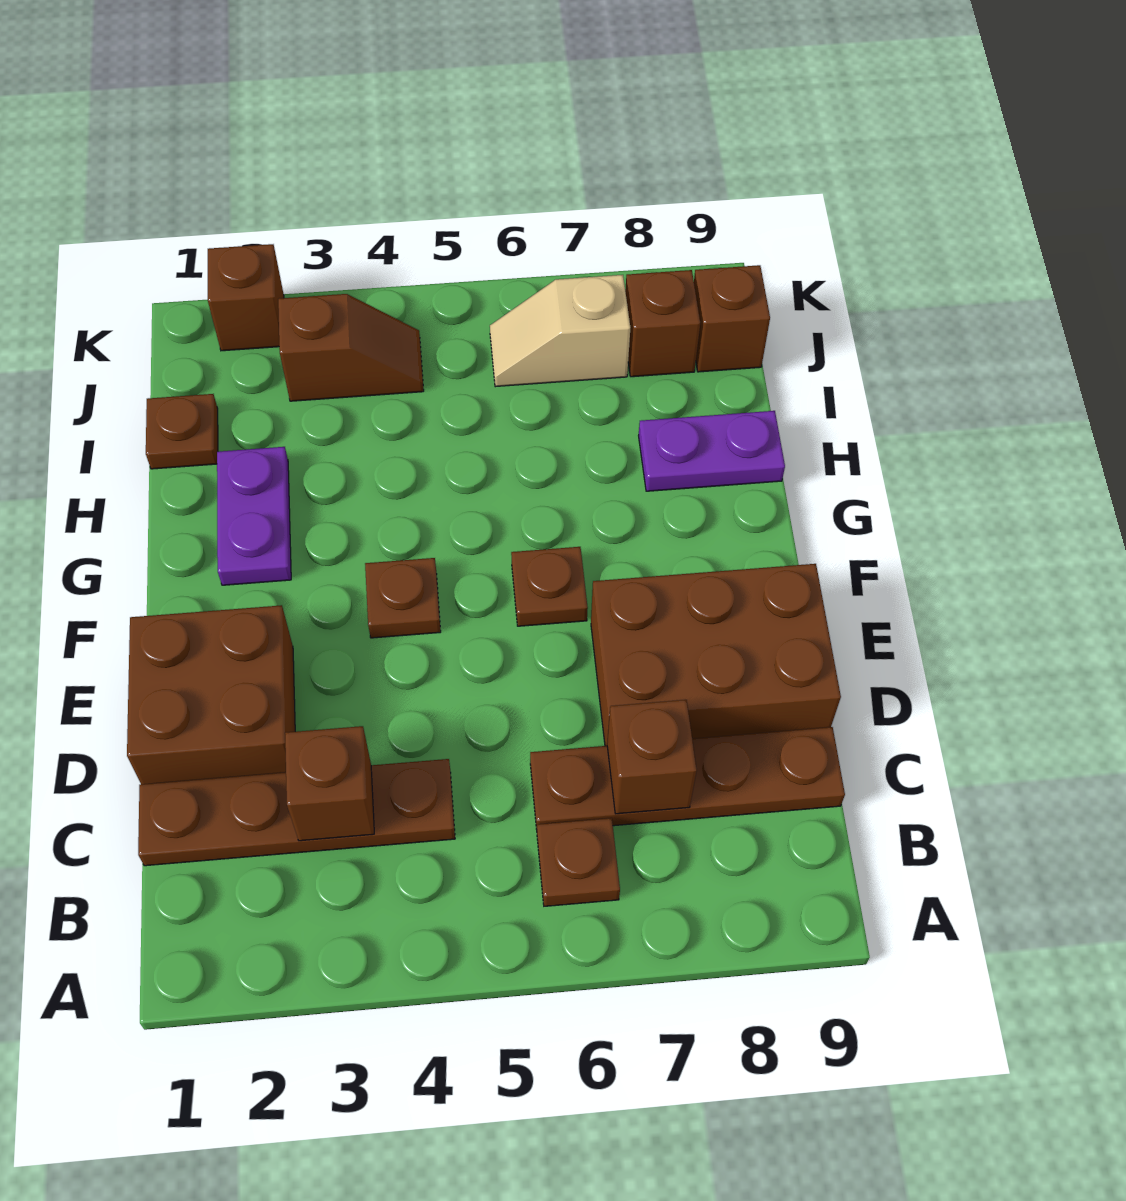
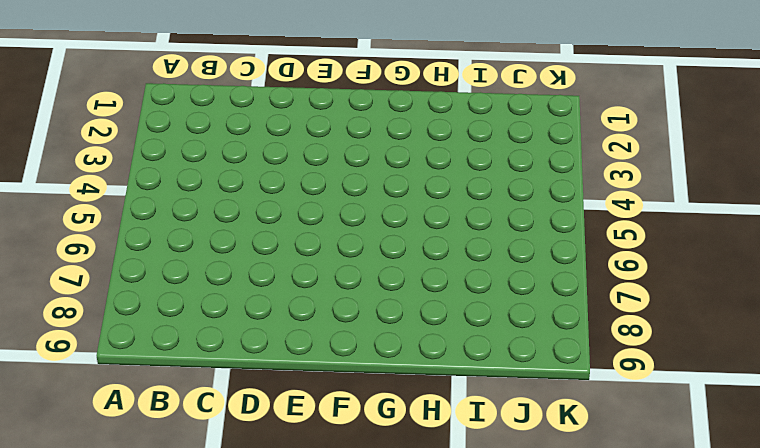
none -> brown plate B6 level 1
none -> brown plate C1:C4 level 1
none -> brown plate C6:C9 level 1

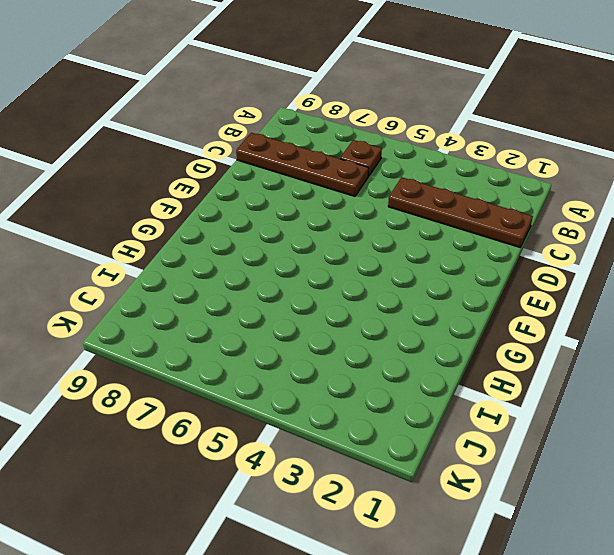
none -> brown brick D1:E2 level 1
none -> brown brick D7:E9 level 1
none -> brown plate F4 level 1

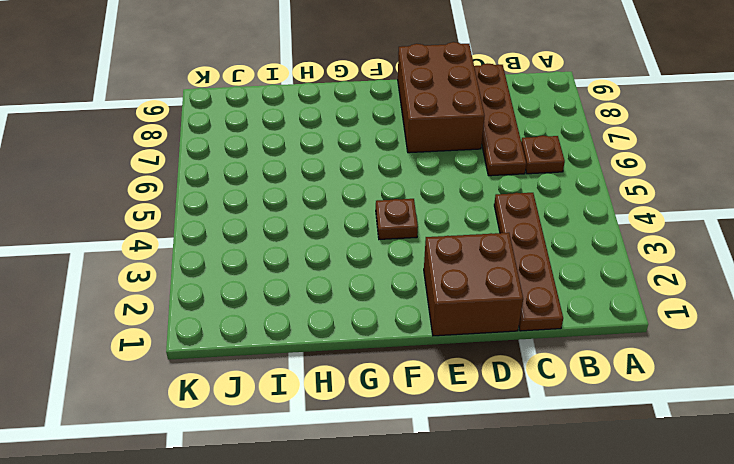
none -> brown plate F6 level 1
none -> purple plate G2:H2 level 1
none -> purple plate H8:H9 level 1

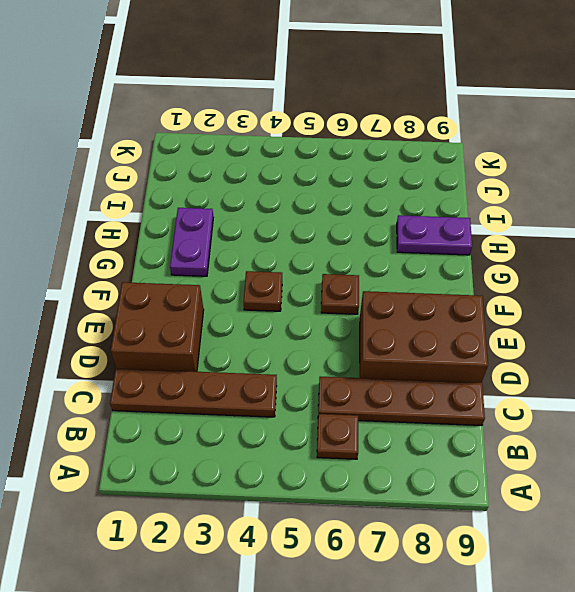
none -> brown plate I1 level 1
none -> brown slope J3:J4 level 1 top 3
none -> tan slope J6:J7 level 1 top 7

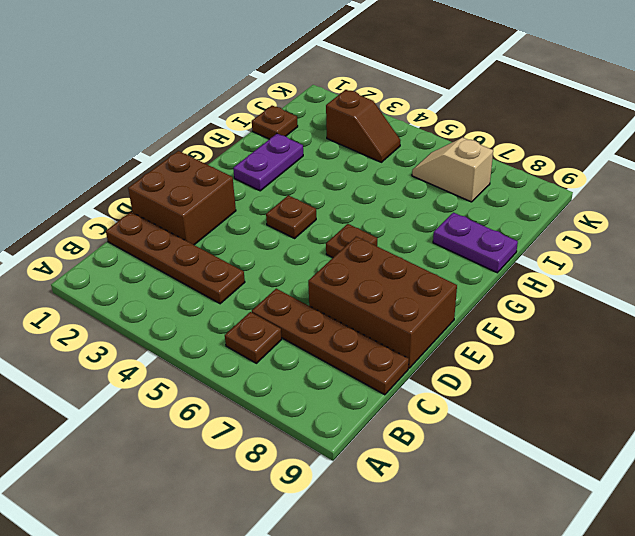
none -> brown brick J8 level 1
none -> brown brick J9 level 1
none -> brown brick K2 level 1

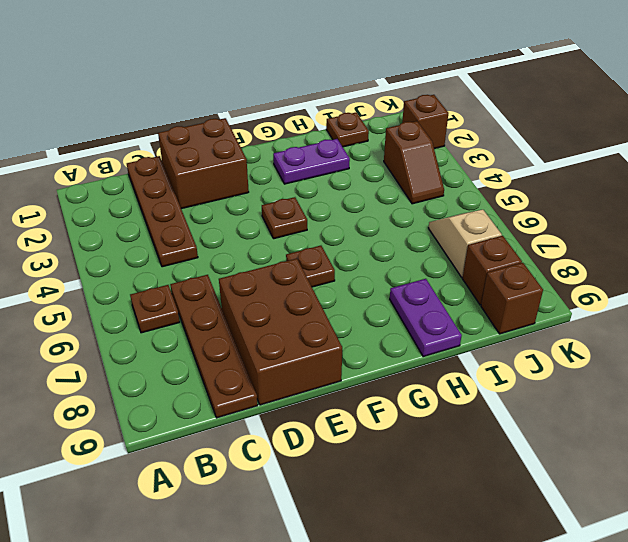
none -> brown brick C3 level 2
none -> brown brick C7 level 2

